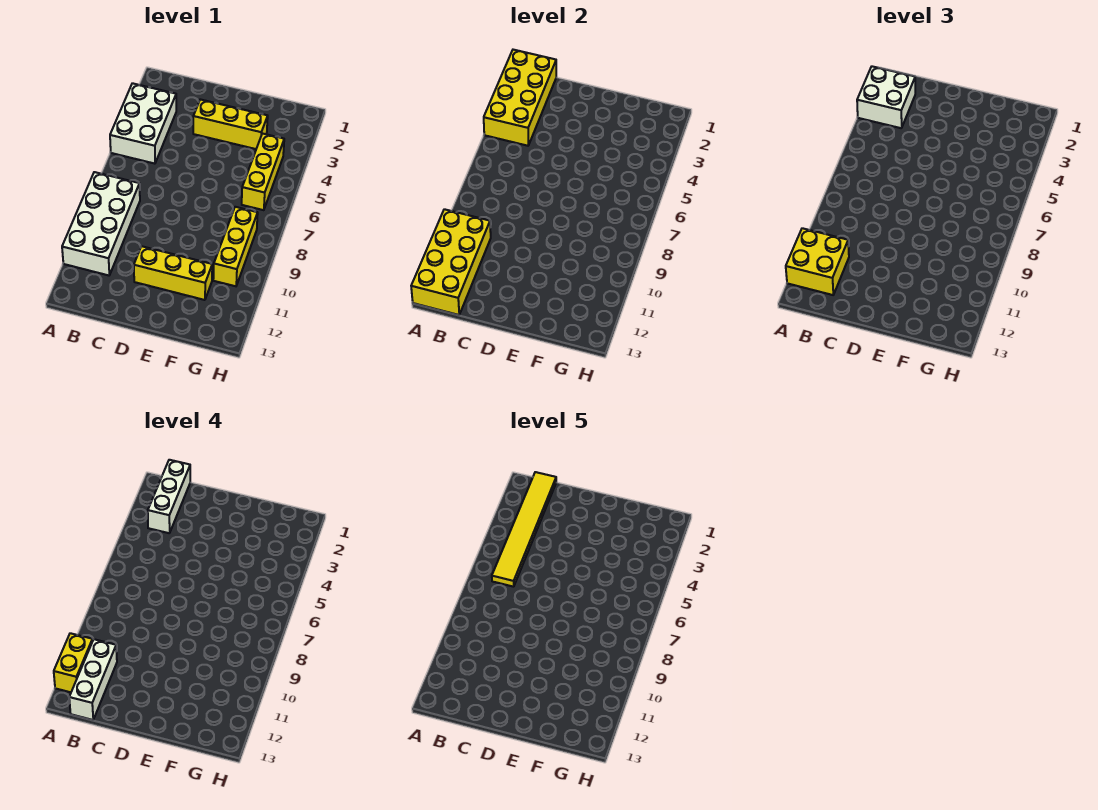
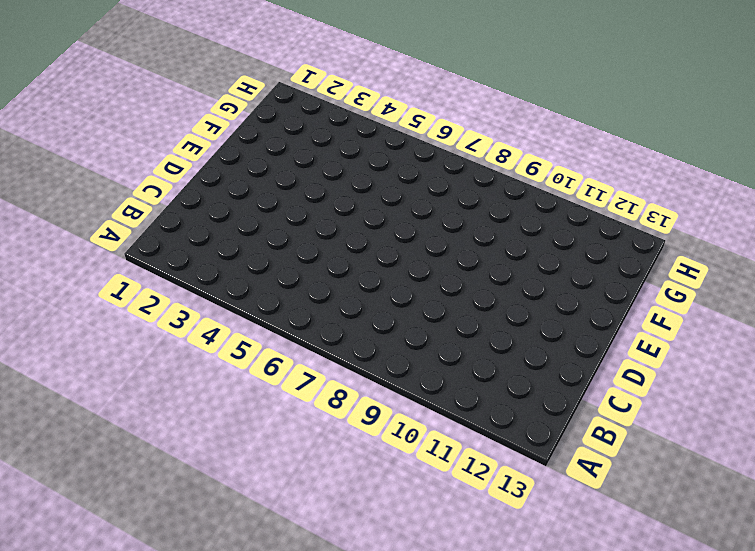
none -> white brick A3:B5 level 1
none -> white brick A8:B11 level 1
none -> yellow brick D3:F3 level 1

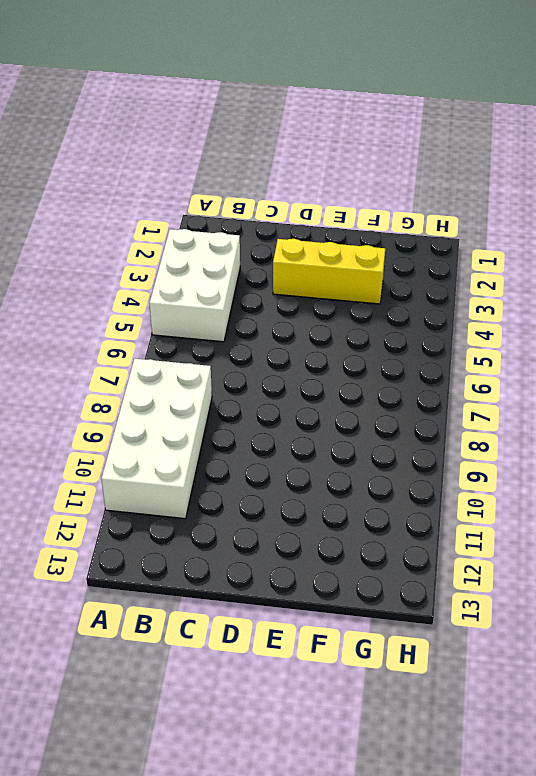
none -> yellow brick D11:F11 level 1
none -> yellow brick G4:G6 level 1
none -> yellow brick G8:G10 level 1

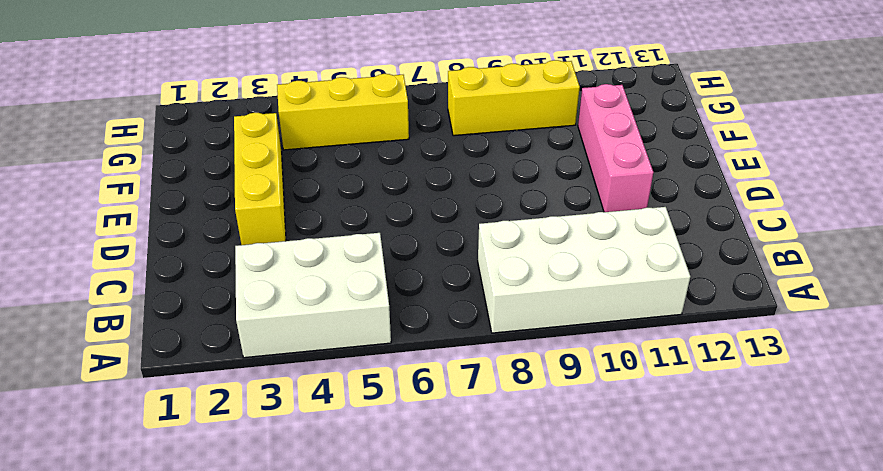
pink brick D11:F11 level 1 -> yellow brick D11:F11 level 1
none -> yellow brick A1:B4 level 2
none -> yellow brick A10:B13 level 2
none -> white brick A2:B3 level 3

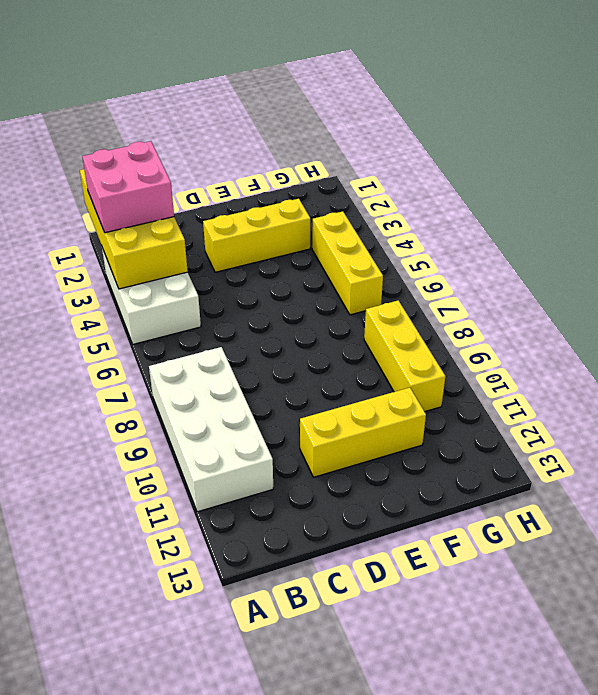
pink brick A2:B3 level 3 -> white brick A2:B3 level 3
none -> yellow brick A10:B13 level 2
none -> yellow brick A11:B12 level 3
none -> yellow brick A11:A12 level 4

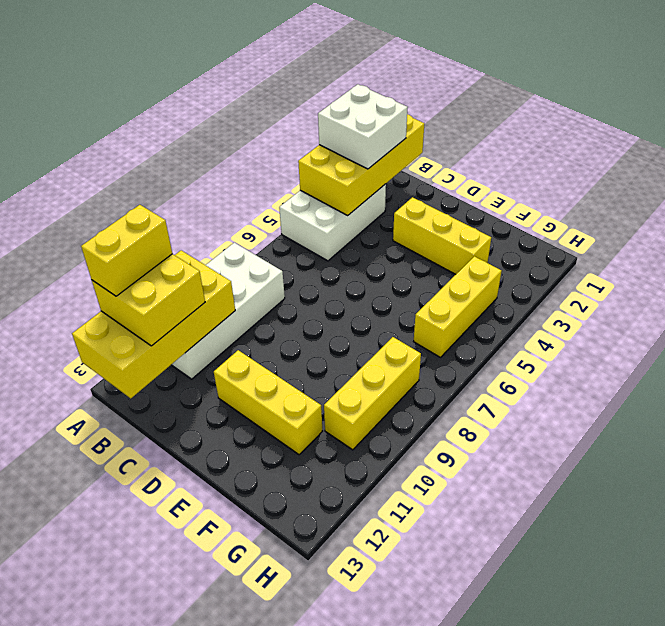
none -> white brick B1:B3 level 4
none -> white brick B11:B13 level 4
none -> yellow tile B1:B6 level 5

